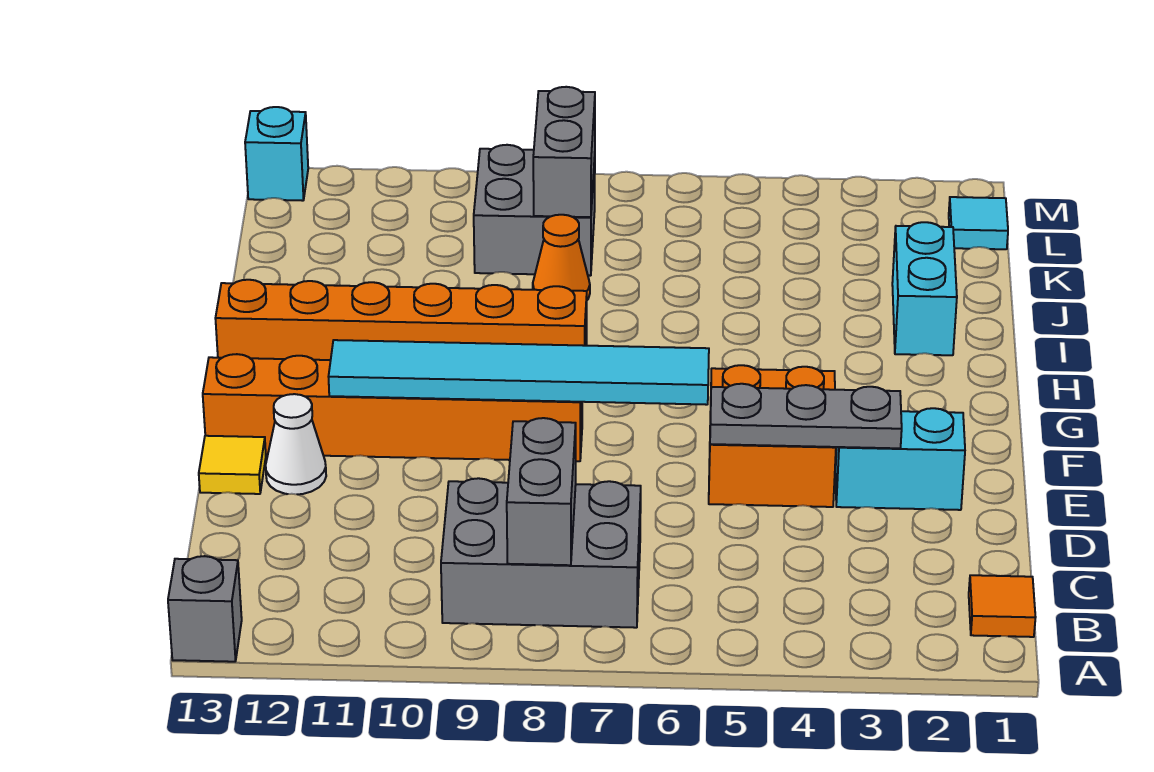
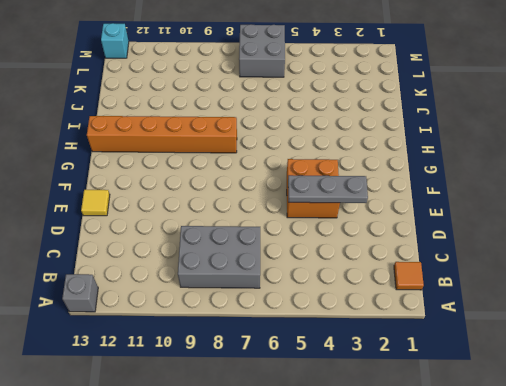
grey brick L6:M7 level 1 -> grey brick K8:L9 level 1
none -> cyan brick E2:E3 level 1
none -> white cone E12 level 1
none -> orange brick F8:F13 level 1

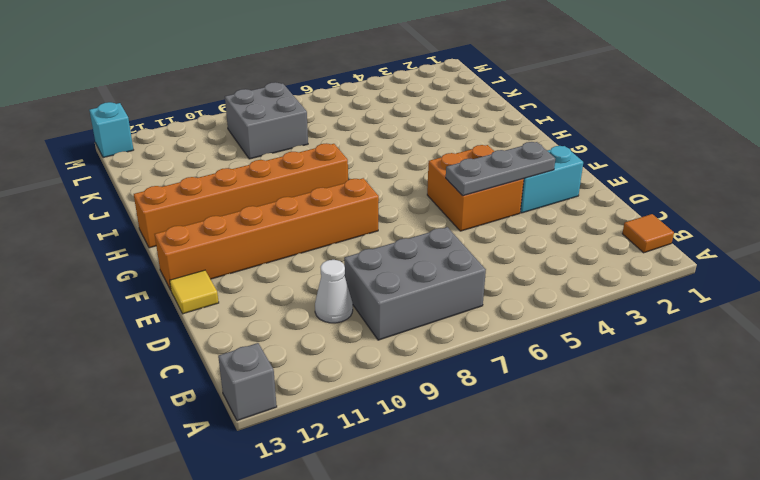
white cone C10 level 1 -> white cone E12 level 1
none -> cyan brick I2:J2 level 1
none -> orange cone J8 level 1
none -> cyan tile L1 level 1

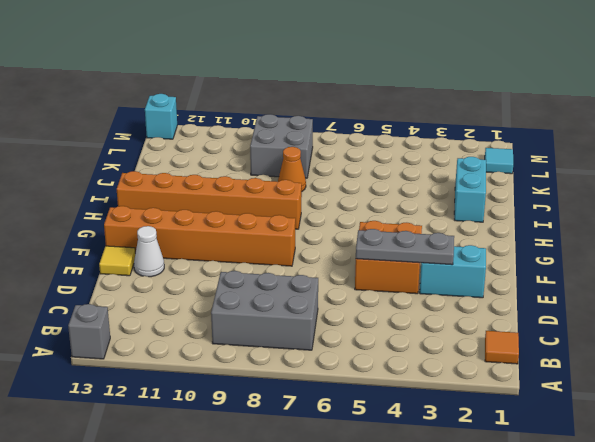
none -> grey brick B8:C8 level 2
none -> cyan tile F6:F11 level 2
none -> grey brick K8:L8 level 2

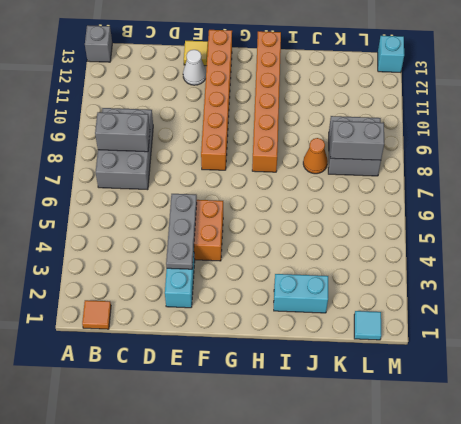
none -> cyan tile F6:F11 level 2

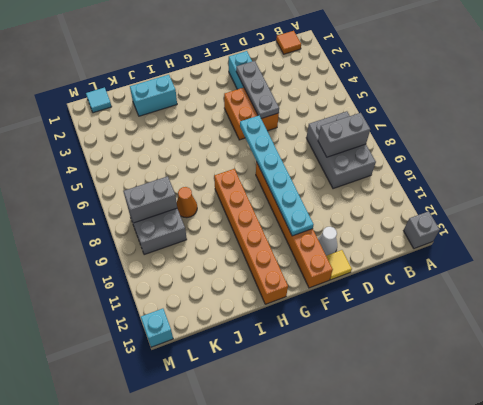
cyan plate F6:F11 level 2 -> cyan tile F6:F11 level 2

